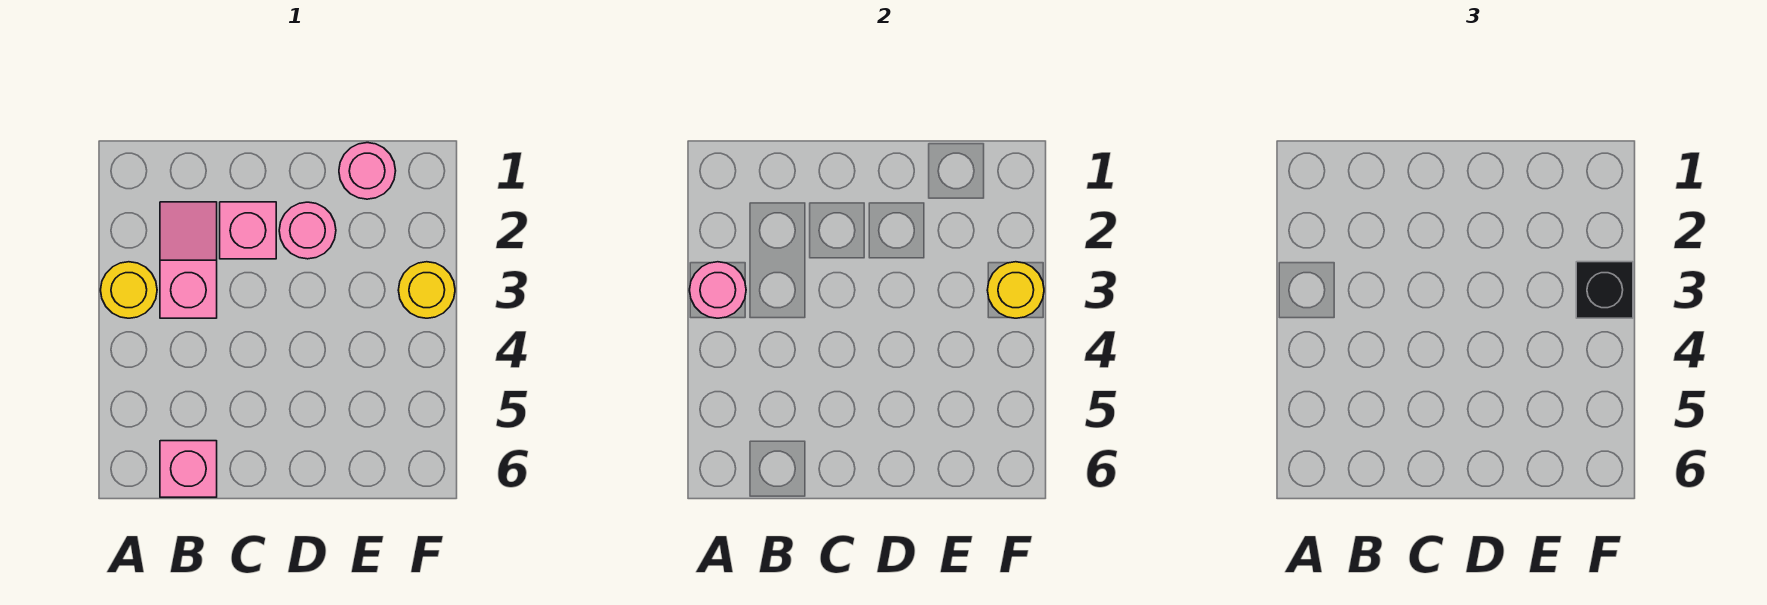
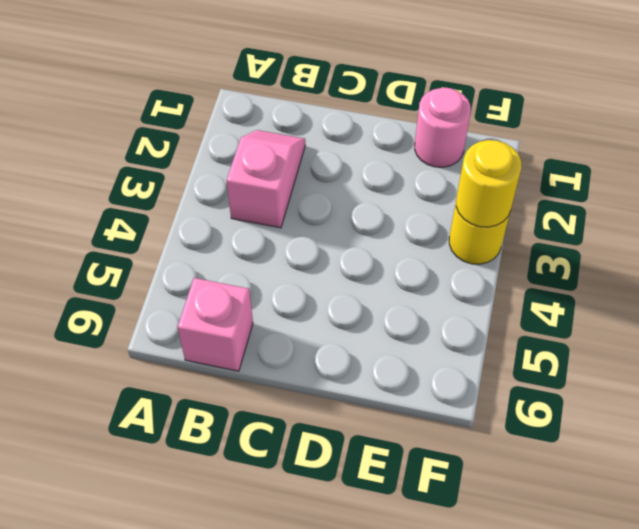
none -> yellow round brick A3 level 1
none -> pink brick C2 level 1

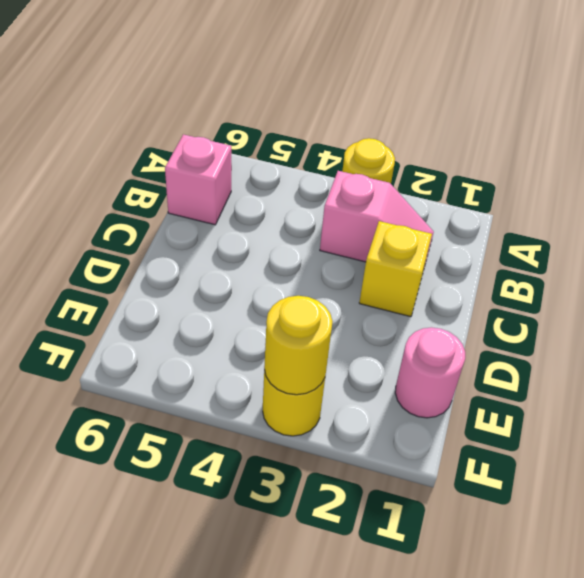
yellow brick C2 level 1 -> pink brick C2 level 1
none -> pink round brick D2 level 1
none -> pink round brick A3 level 2

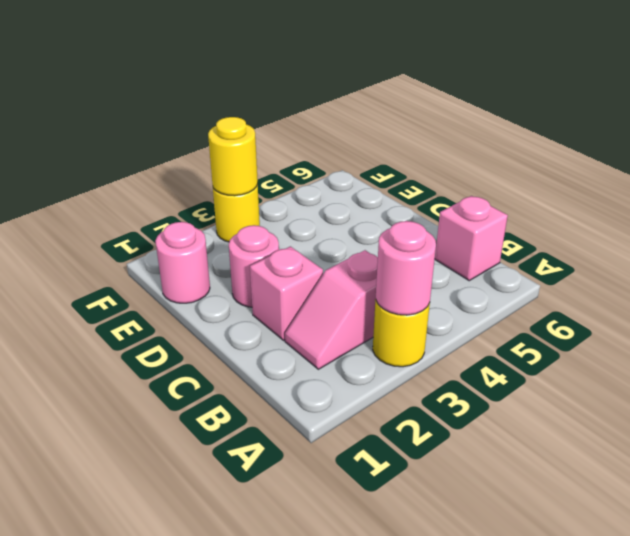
none -> black brick F3 level 3

